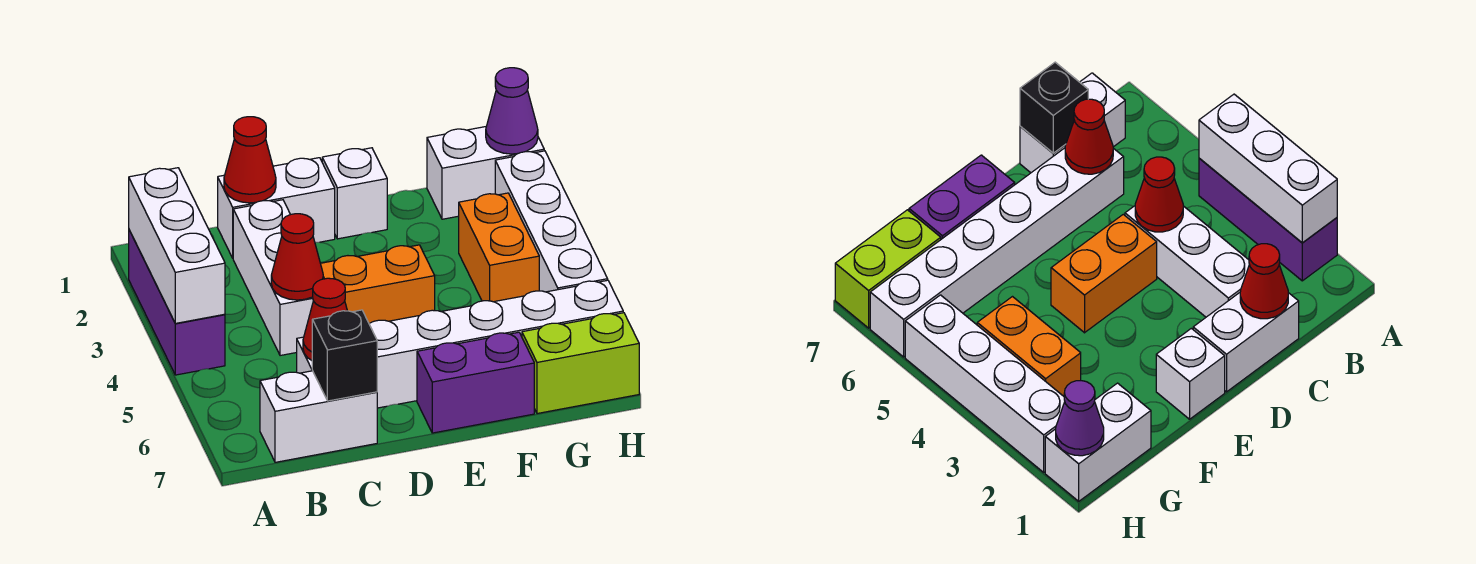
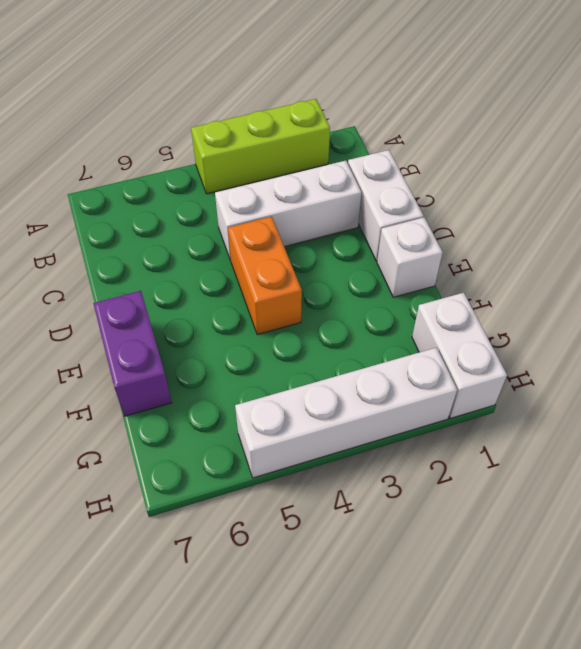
lime brick A2:A4 level 1 -> purple brick A2:A4 level 1
none -> white brick B7:C7 level 1
none -> white brick C6:H6 level 1
none -> orange brick G3:G4 level 1

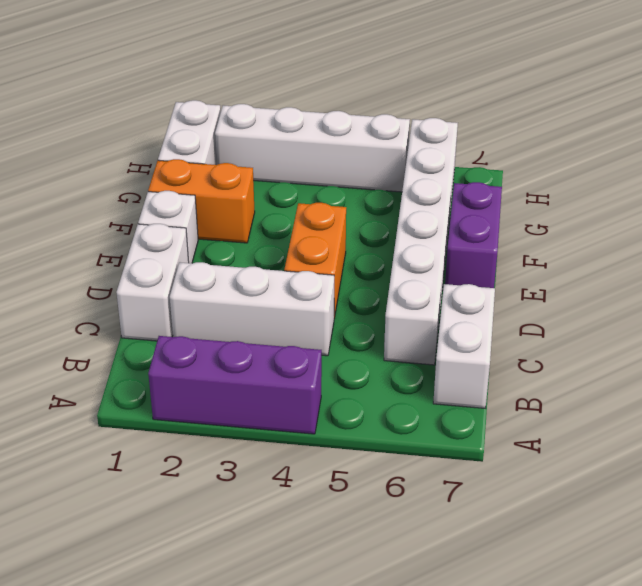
orange brick F1:F2 level 1 -> orange brick G3:G4 level 1
none -> lime brick G7:H7 level 1
none -> white brick A2:A4 level 2
none -> red cone C1 level 2

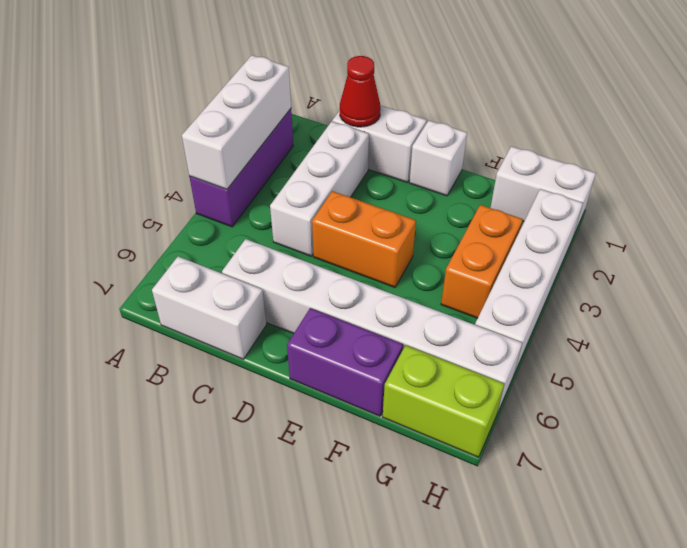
none -> red cone C4 level 2
none -> red cone C6 level 2
none -> black brick C7 level 2

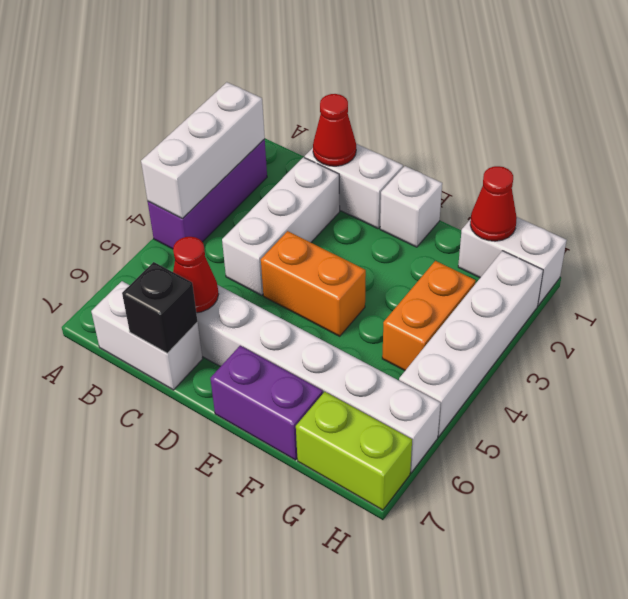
red cone G1 level 2 -> red cone C4 level 2
none -> purple cone H1 level 2

